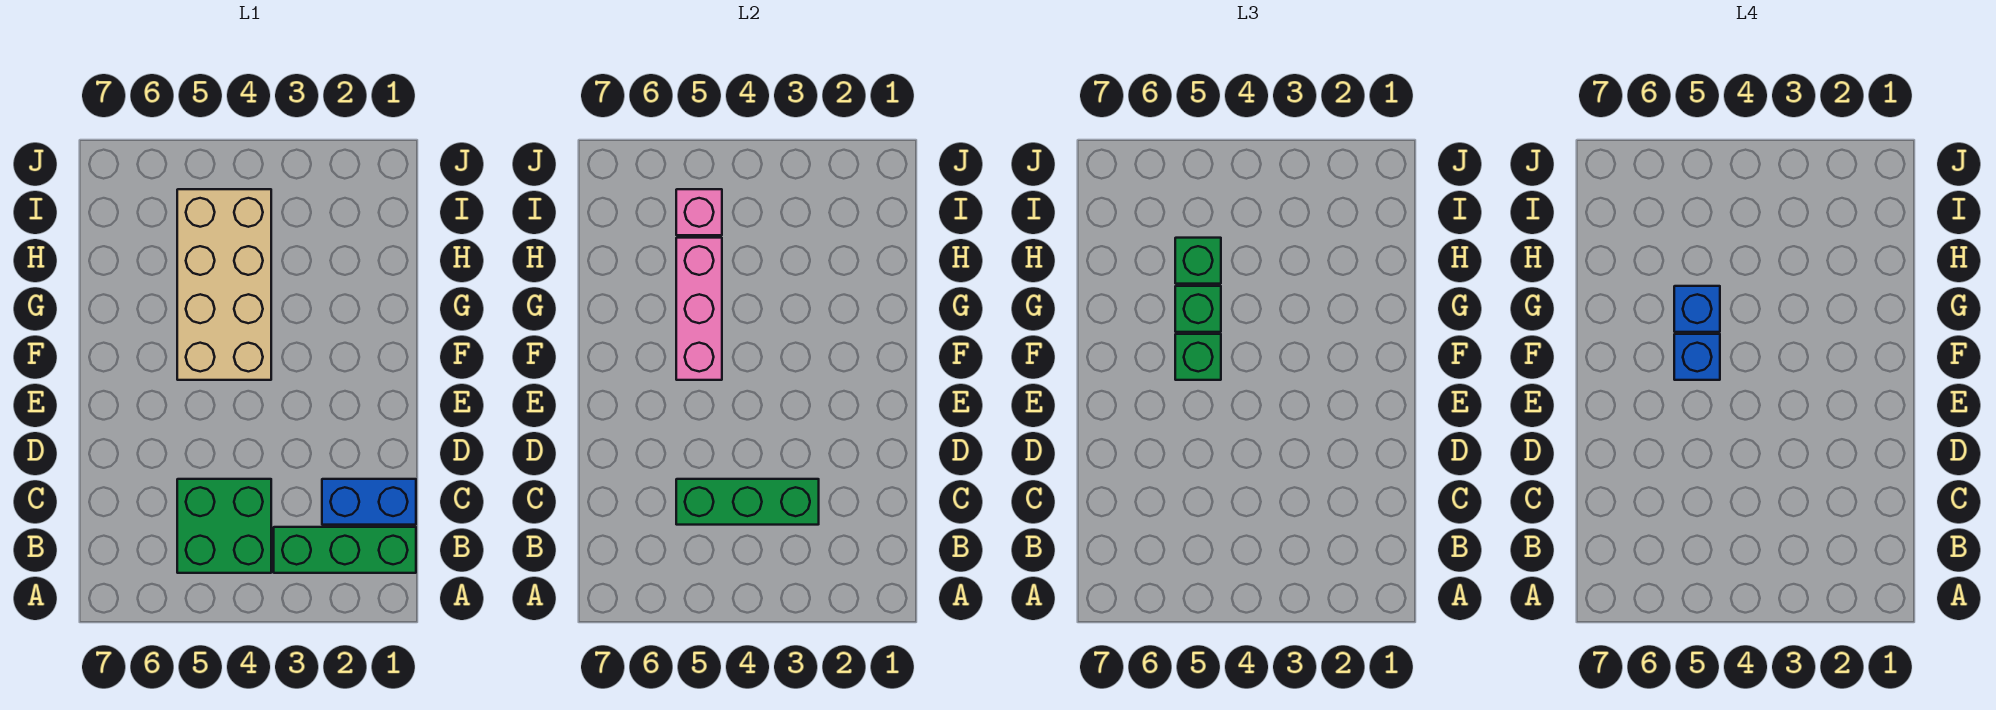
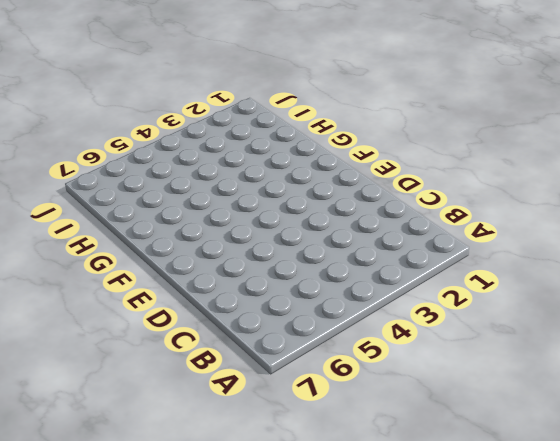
none -> green brick B1:B3 level 1
none -> green brick B4:C5 level 1
none -> blue brick C1:C2 level 1

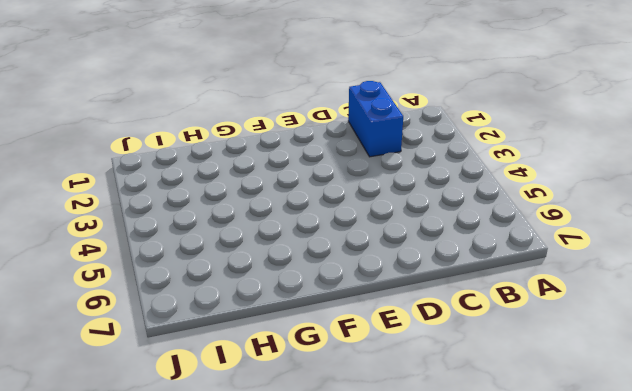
none -> green brick B1:B3 level 1
none -> green brick B4:C5 level 1
none -> tan brick F4:I5 level 1

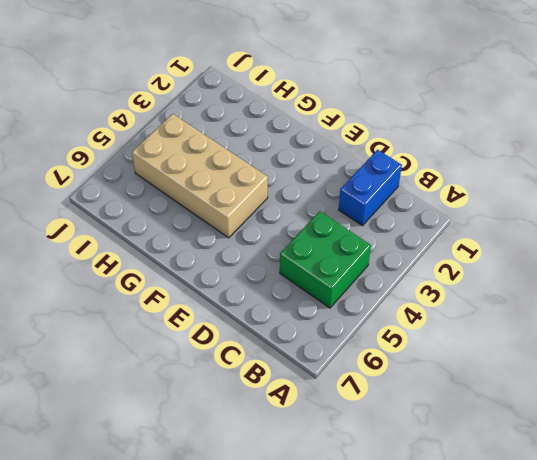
none -> green brick B1:B3 level 1
none -> green brick C3:C5 level 2
none -> pink brick F5:H5 level 2

